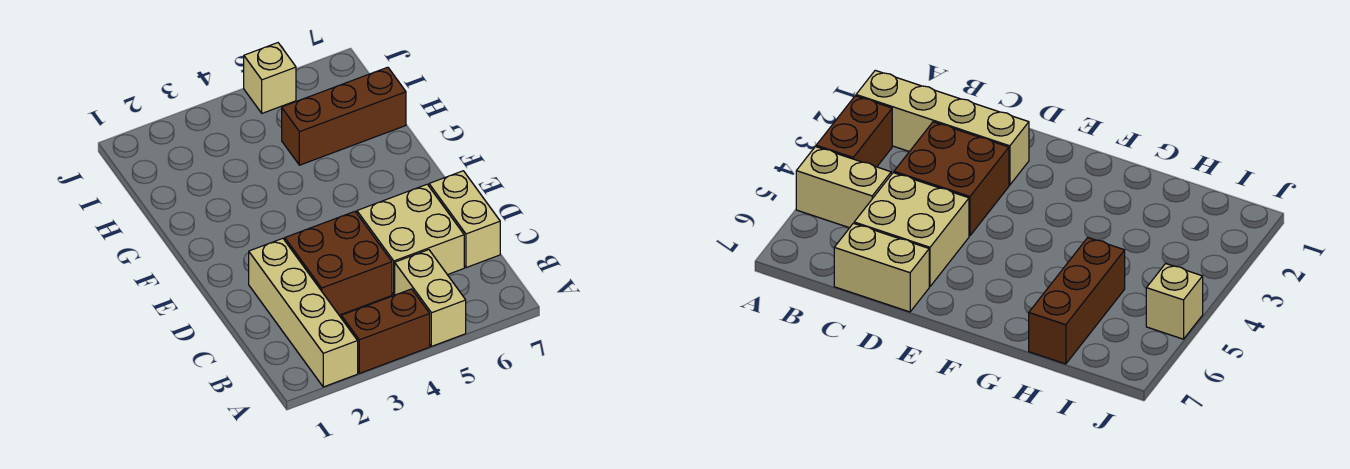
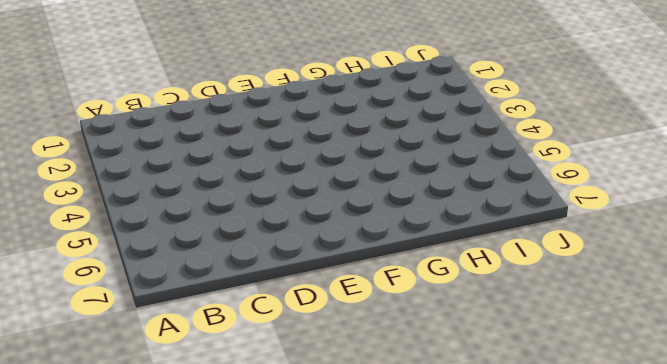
none -> tan brick A2:D2 level 1
none -> brown brick A3:A4 level 1

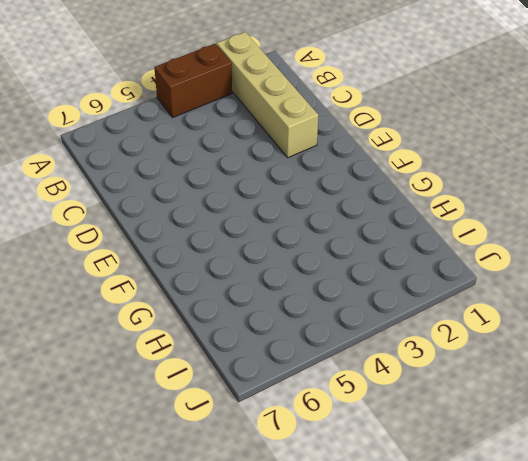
none -> tan brick A5:B5 level 1
none -> brown brick C3:D4 level 1

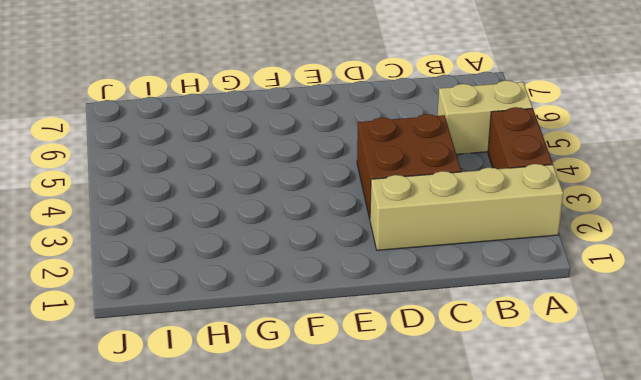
none -> tan brick C5:D6 level 1
none -> tan brick C7:D7 level 1

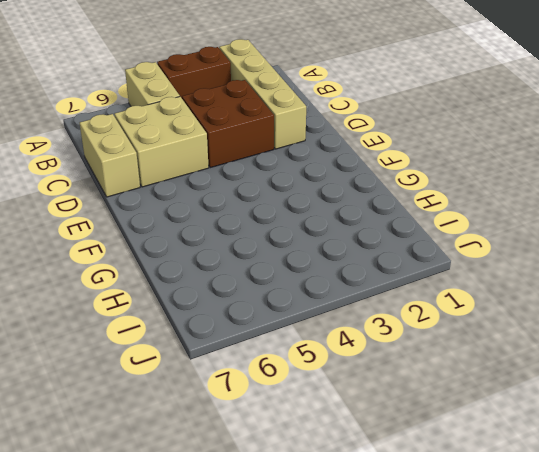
none -> brown brick H5:H7 level 1
none -> tan brick J5 level 1

